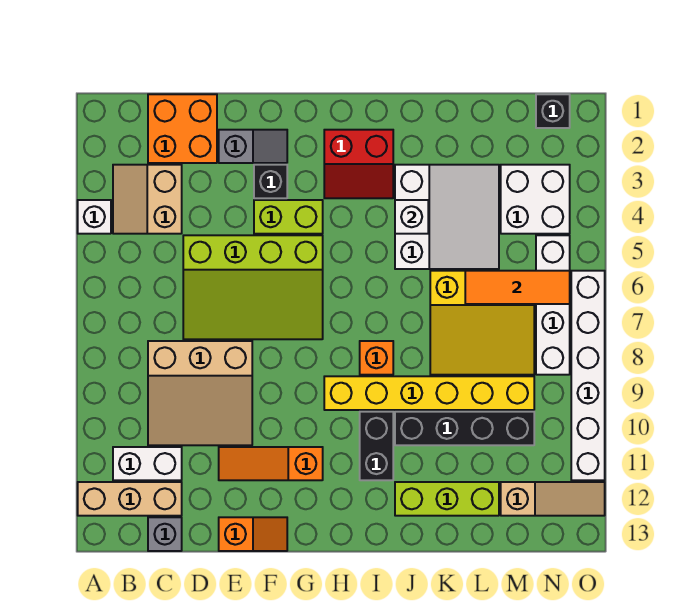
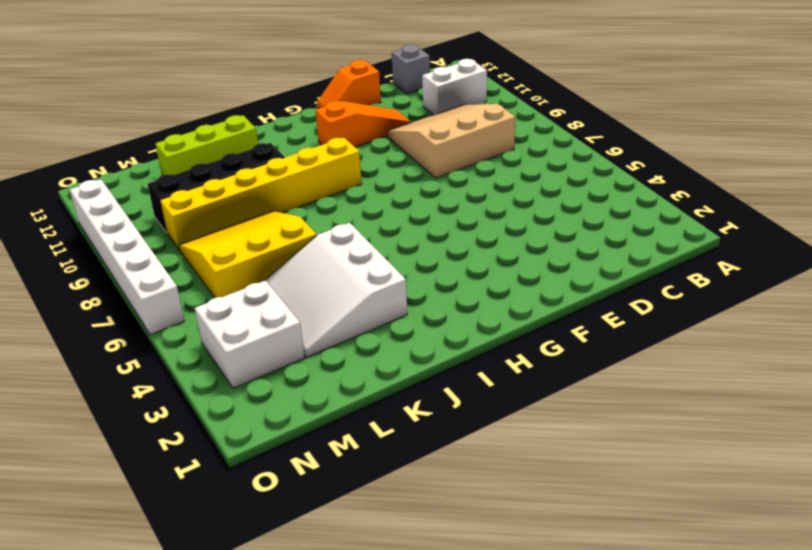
none -> white brick A4 level 1
none -> tan brick A12:C12 level 1
none -> tan slope B3:C4 level 1 top C

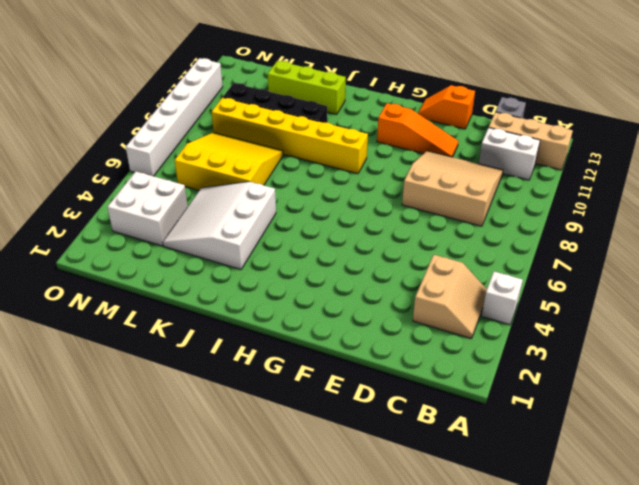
none -> orange brick C1:D2 level 1
none -> lime slope D5:G7 level 1 top 5
none -> grey slope E2:F2 level 1 top E

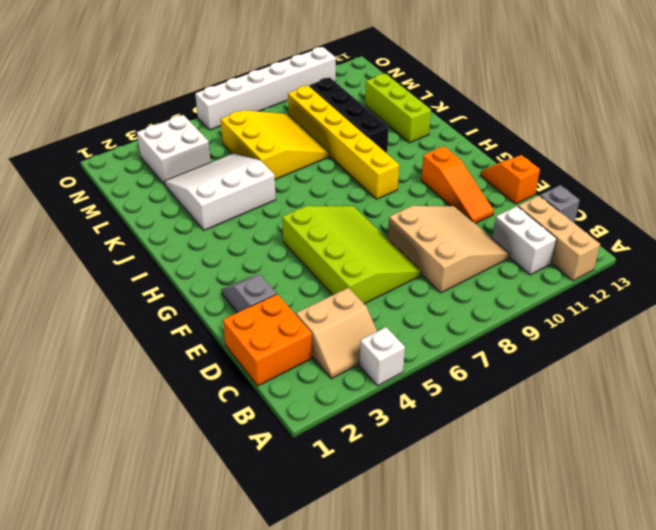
none -> black brick F3 level 1
none -> lime brick F4:G4 level 1
none -> red slope H2:I3 level 1 top 2

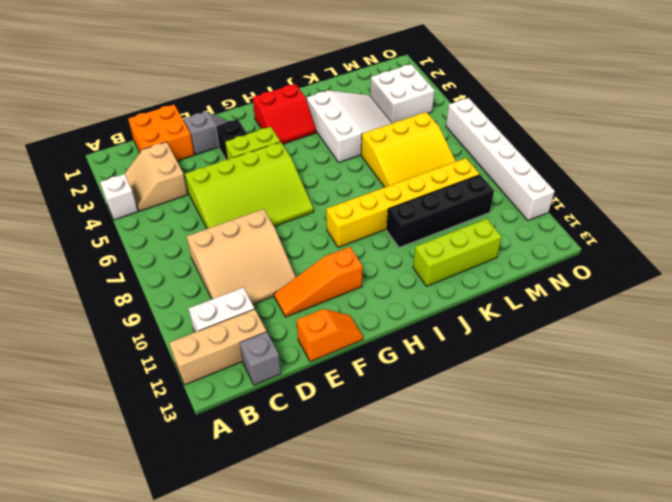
none -> orange brick I8 level 1
none -> black brick I10:I11 level 1
none -> tan slope M12:O12 level 1 top M

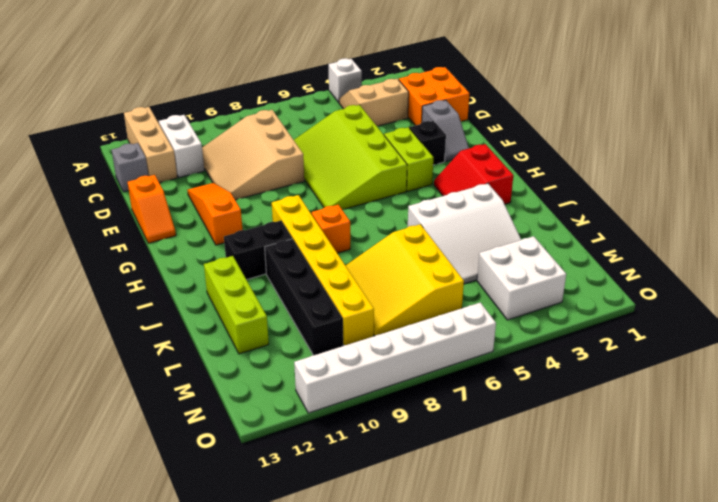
none -> tan slope M12:O12 level 1 top M
none -> black brick N1 level 1
none -> white brick N5:N8 level 1

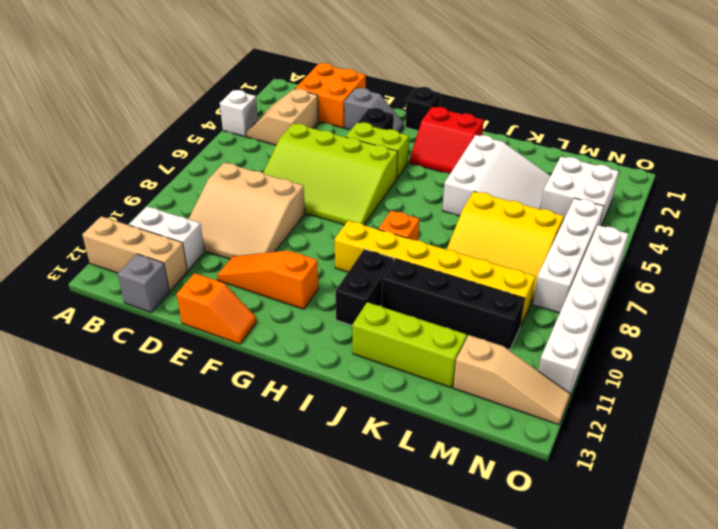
black brick G1 level 1 -> black brick N1 level 1
none -> white brick J4 level 2
none -> orange tile L6:N6 level 2

